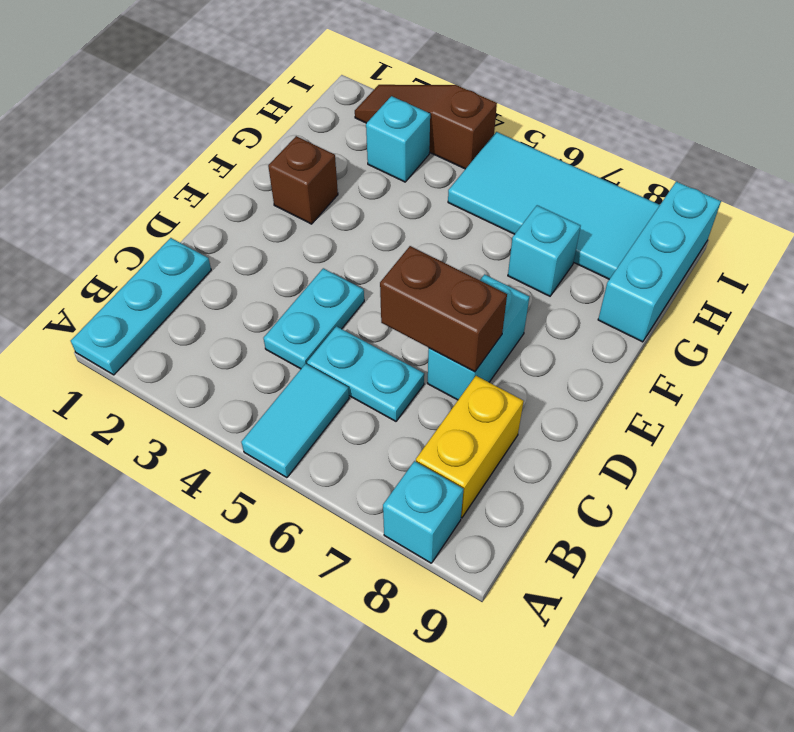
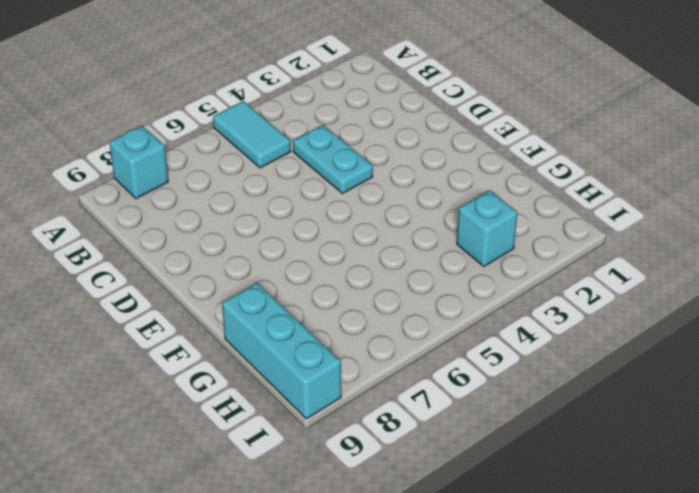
none -> cyan plate A1:C1 level 1
none -> yellow brick B8:C8 level 1
none -> cyan plate C5:C6 level 1

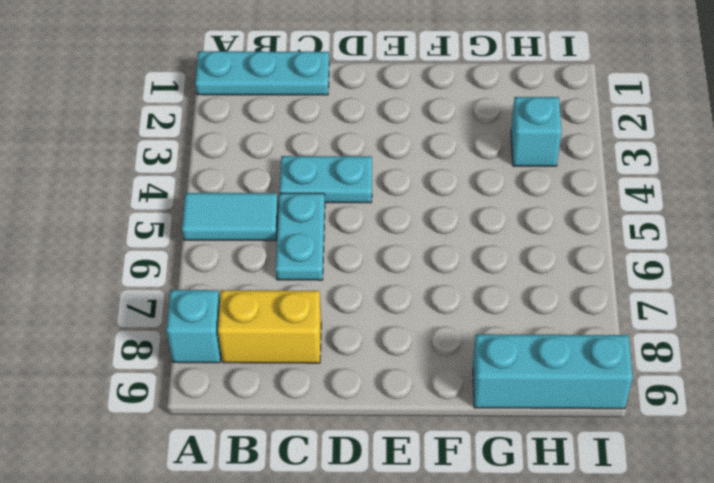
none -> cyan brick D7:E7 level 1
none -> brown brick F2 level 1
none -> cyan brick G7 level 1

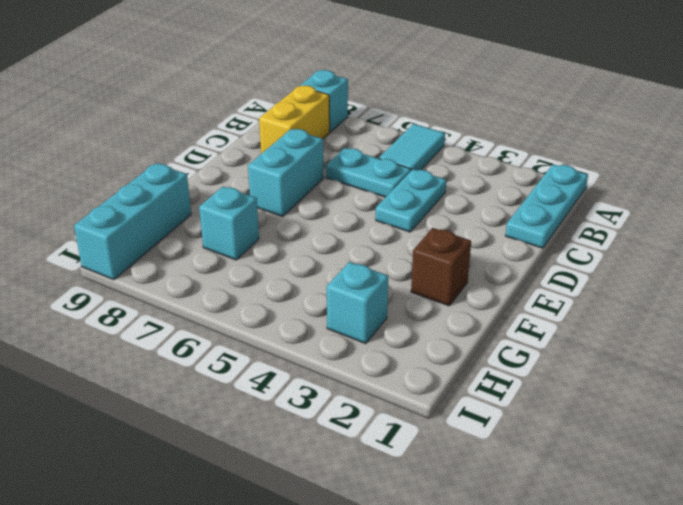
none -> cyan tile H5:I8 level 1
none -> brown slope I2:I4 level 1 top 4
none -> brown brick D6:D7 level 2

